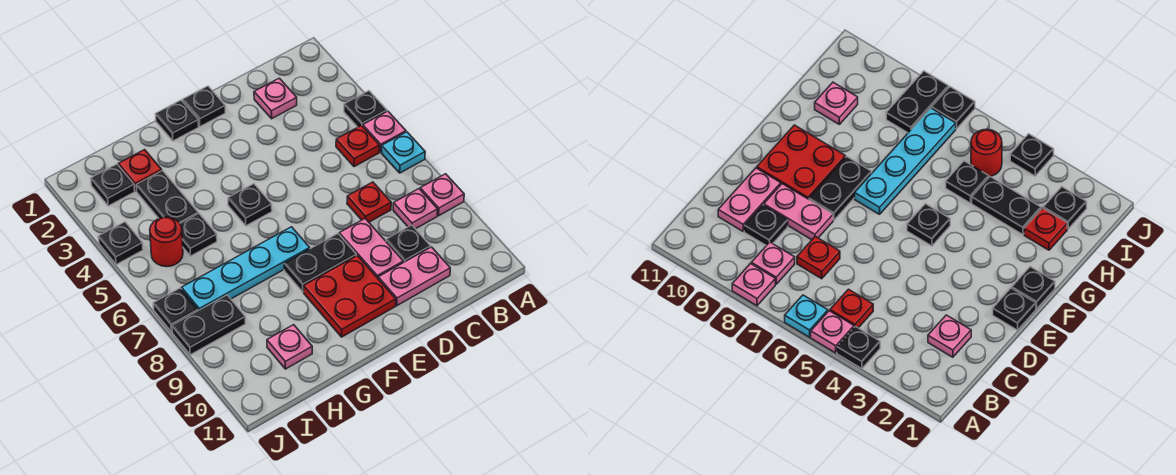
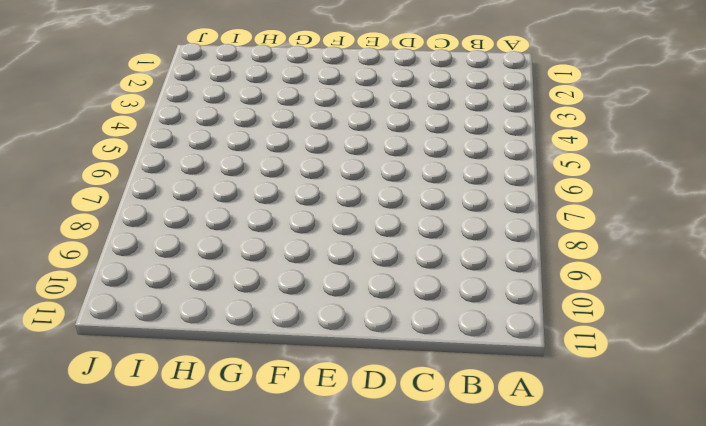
none -> black plate A4 level 1
none -> pink plate A5 level 1
none -> cyan plate A6 level 1

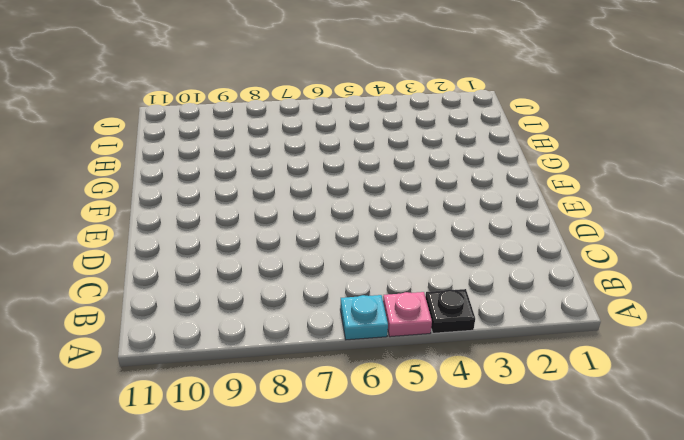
none -> pink plate A8 level 1
none -> red plate B5 level 1
none -> pink plate B8 level 1

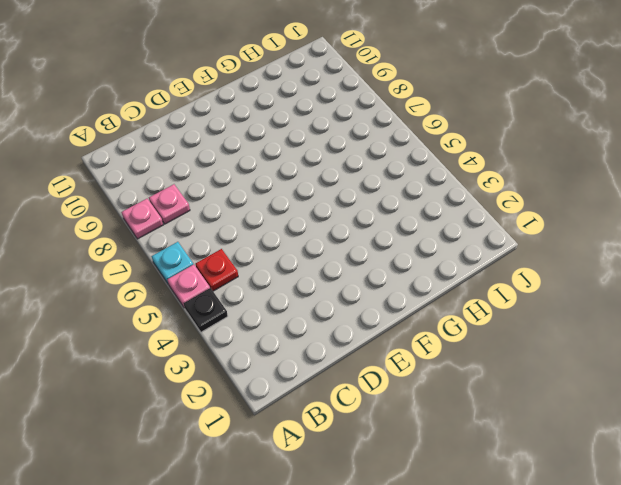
none -> pink plate C2 level 1
none -> red plate C7 level 1
none -> black plate C9 level 1

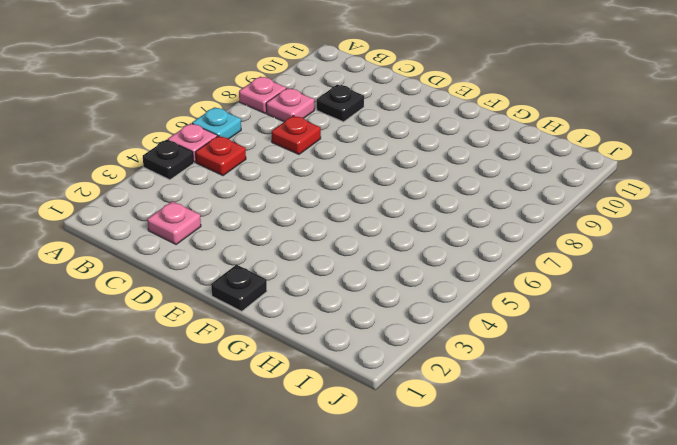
none -> pink plate C10:D10 level 1
none -> pink plate D8:D9 level 1
none -> black plate E1 level 1

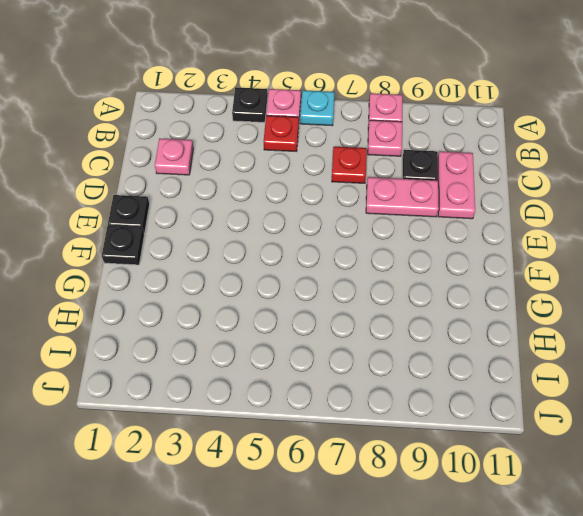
none -> black plate E8:F8 level 1
none -> red plate E9:F10 level 1
none -> black plate F5 level 1

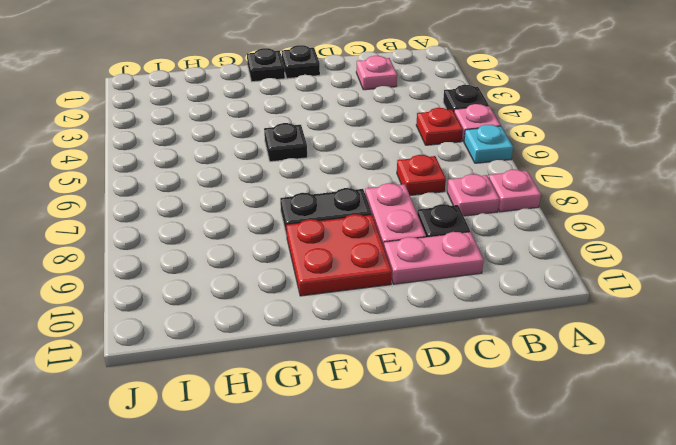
none -> cyan plate F7:I7 level 1
none -> red plate H2 level 1
none -> black plate H3:H4 level 1

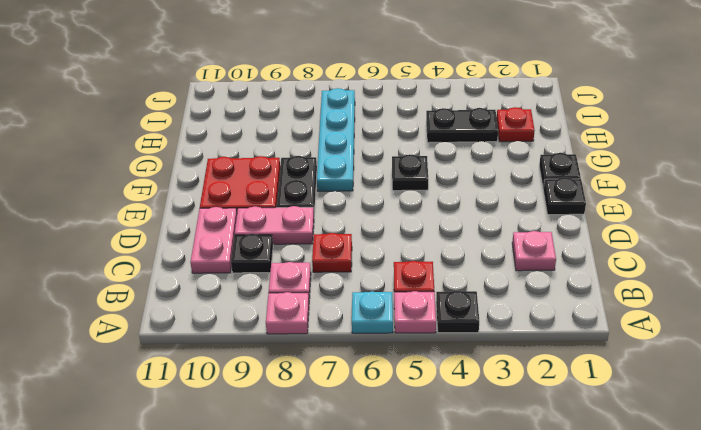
none -> black plate H5 level 1
none -> pink plate H10 level 1
none -> black plate I2 level 1

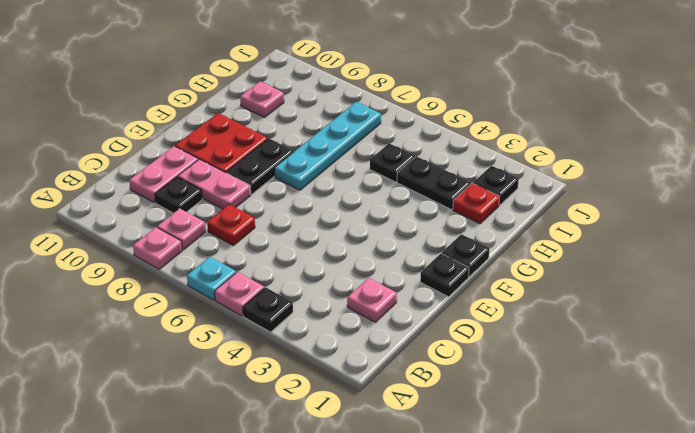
none -> red plate B5 level 1
none -> black plate F5 level 1
none -> red round brick I5 level 1

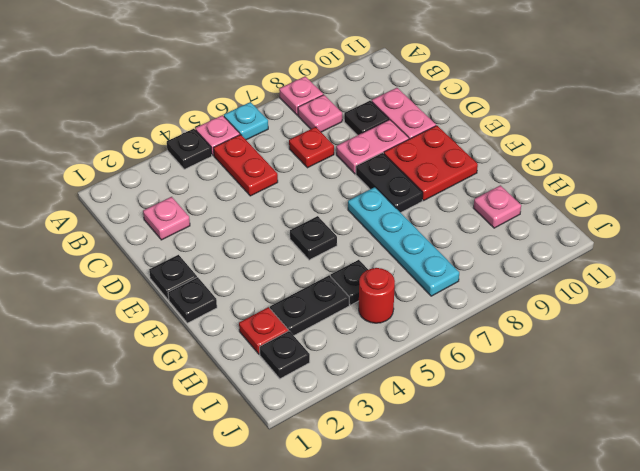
red plate B5:C5 level 1 -> red plate B5 level 1
none -> black plate I8:J8 level 1
none -> black plate J4 level 1
none -> black plate J7 level 1

